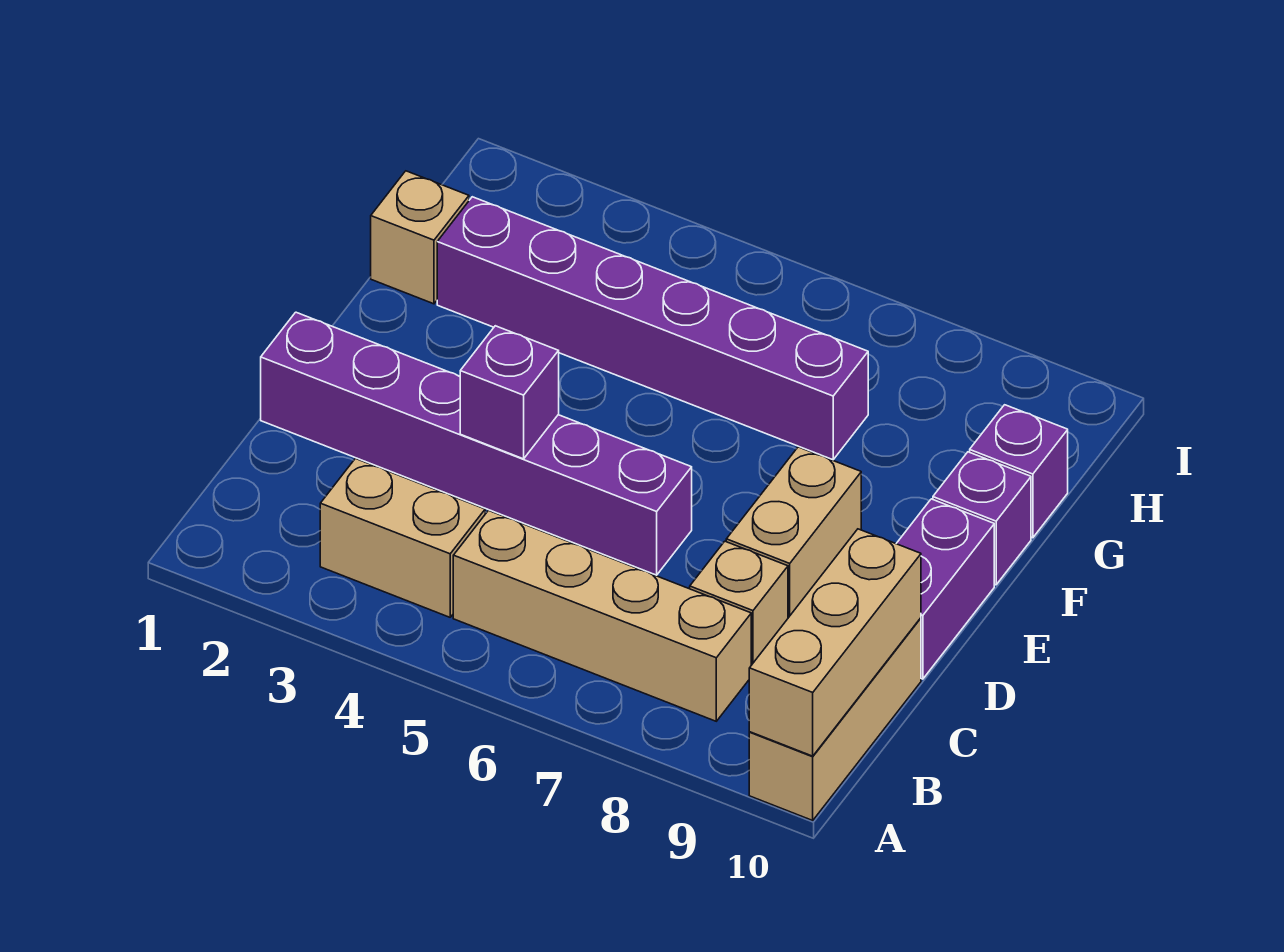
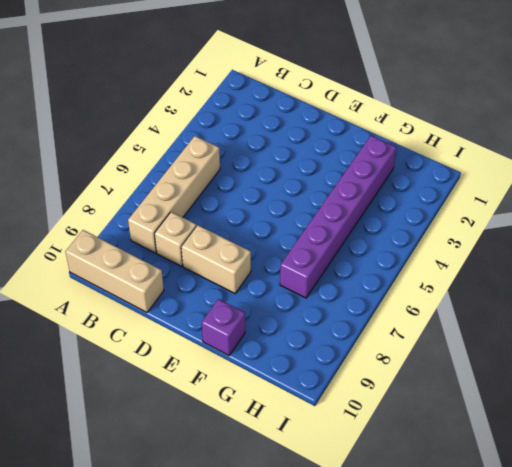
none -> tan brick B3:B4 level 1
none -> purple brick D1:D6 level 1
none -> purple brick D10:E10 level 1

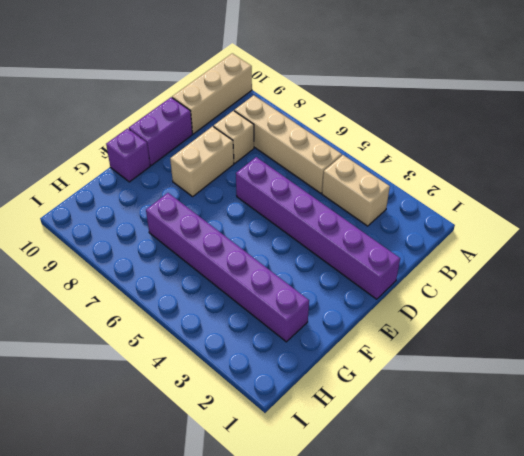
none -> tan brick G1 level 1
none -> purple brick G10 level 1
none -> tan brick A10:C10 level 2

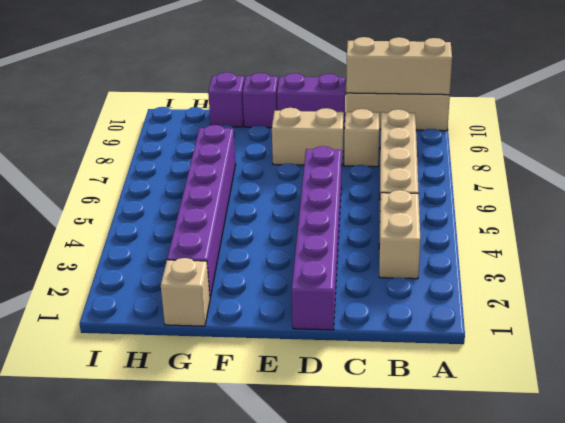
none -> purple brick D4 level 2

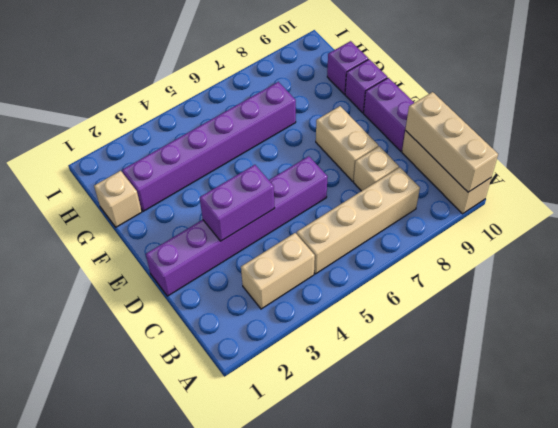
purple brick D3:D4 level 2 -> purple brick D4 level 2

